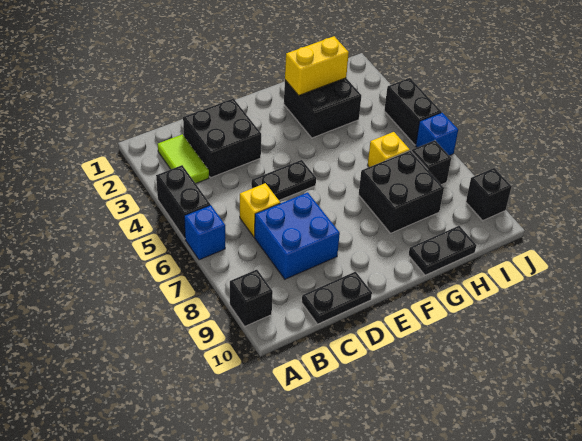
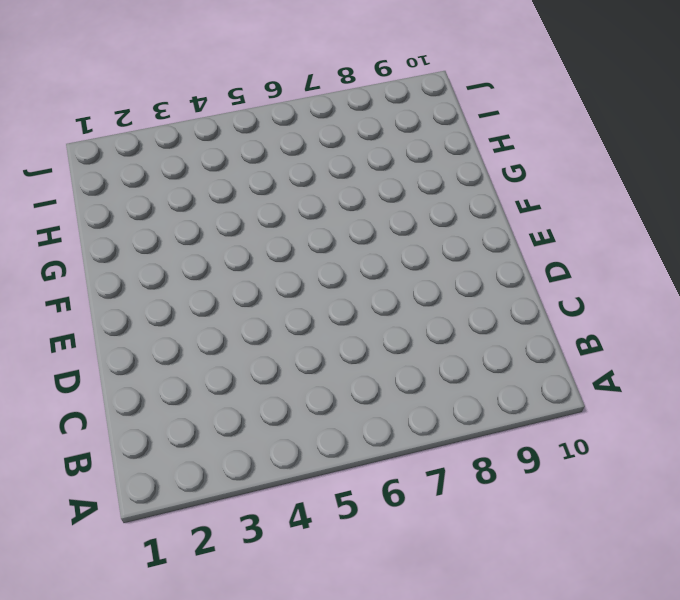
none -> black brick A4:A5 level 1
none -> blue brick A6 level 1
none -> black brick A9 level 1

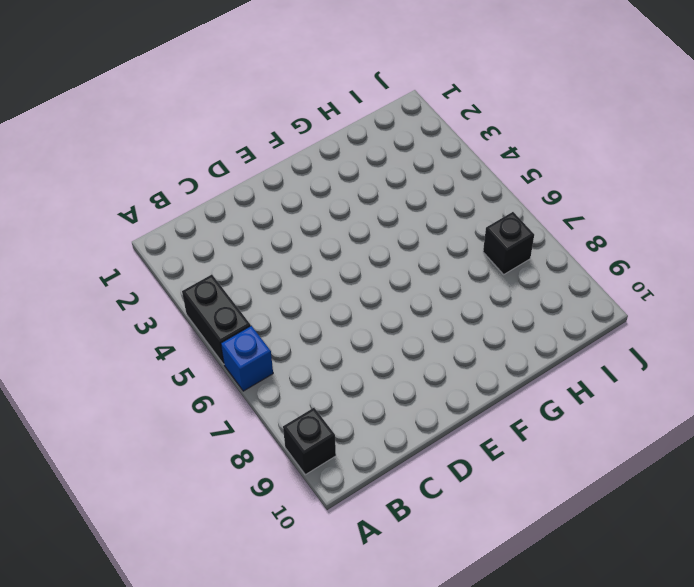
none -> lime tile B2:B3 level 1
none -> black brick C2:D3 level 1
none -> yellow brick C6 level 1

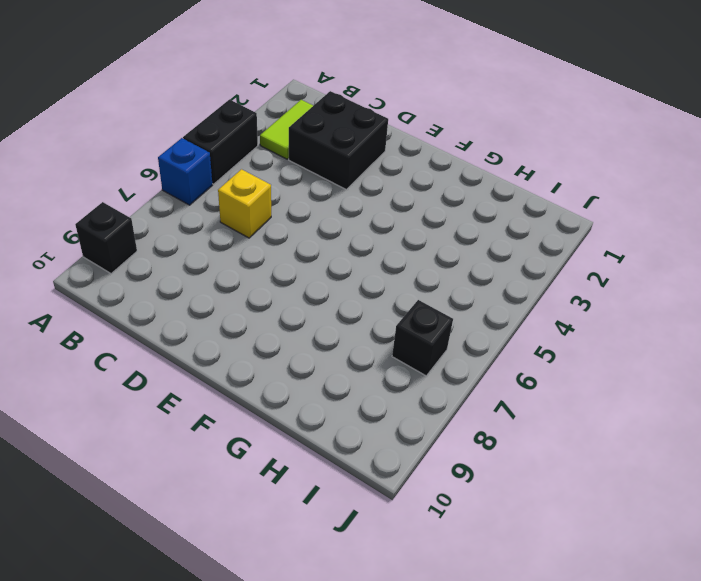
none -> blue brick C7:D8 level 1
none -> black plate C10:D10 level 1
none -> black plate D5:E5 level 1

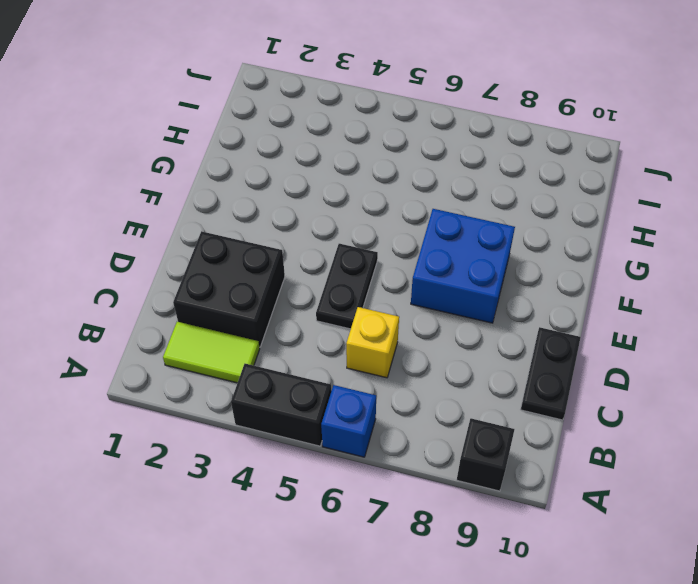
blue brick E7:F8 level 1 -> blue brick C7:D8 level 1
none -> black brick G2:H3 level 1
none -> black brick G7:H8 level 1
none -> black plate G10:H10 level 1

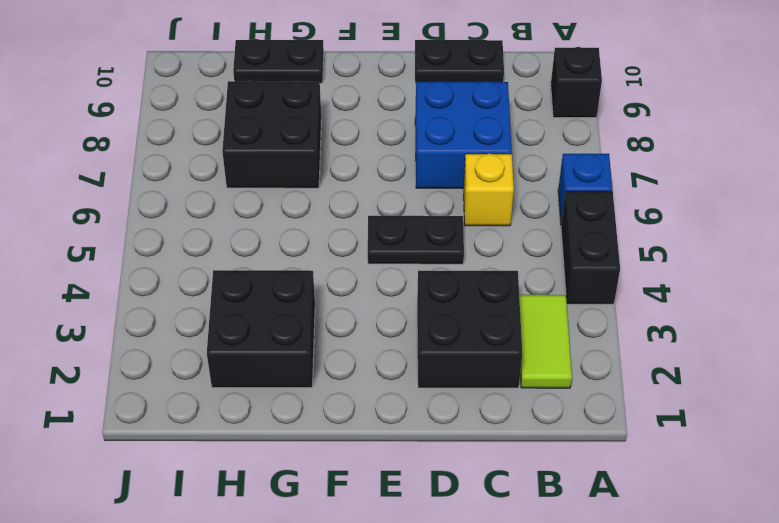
none -> yellow brick H6 level 1
none -> black brick I7 level 1
none -> black brick J4:J5 level 1

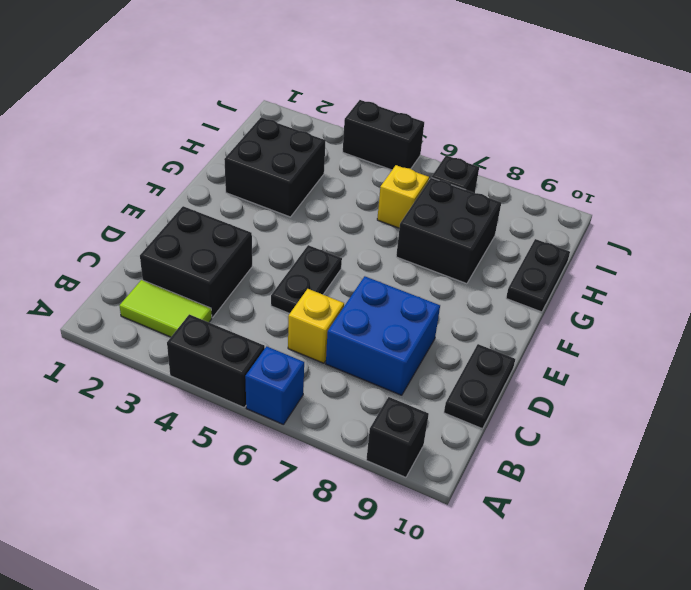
none -> blue brick J6 level 1
none -> black brick J9 level 1
none -> yellow brick G2:H2 level 2

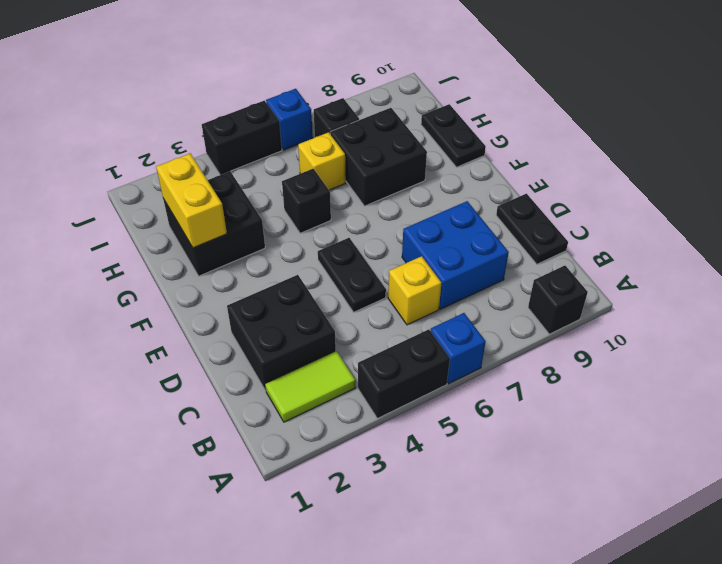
black brick G5 level 1 -> black brick J9 level 1

